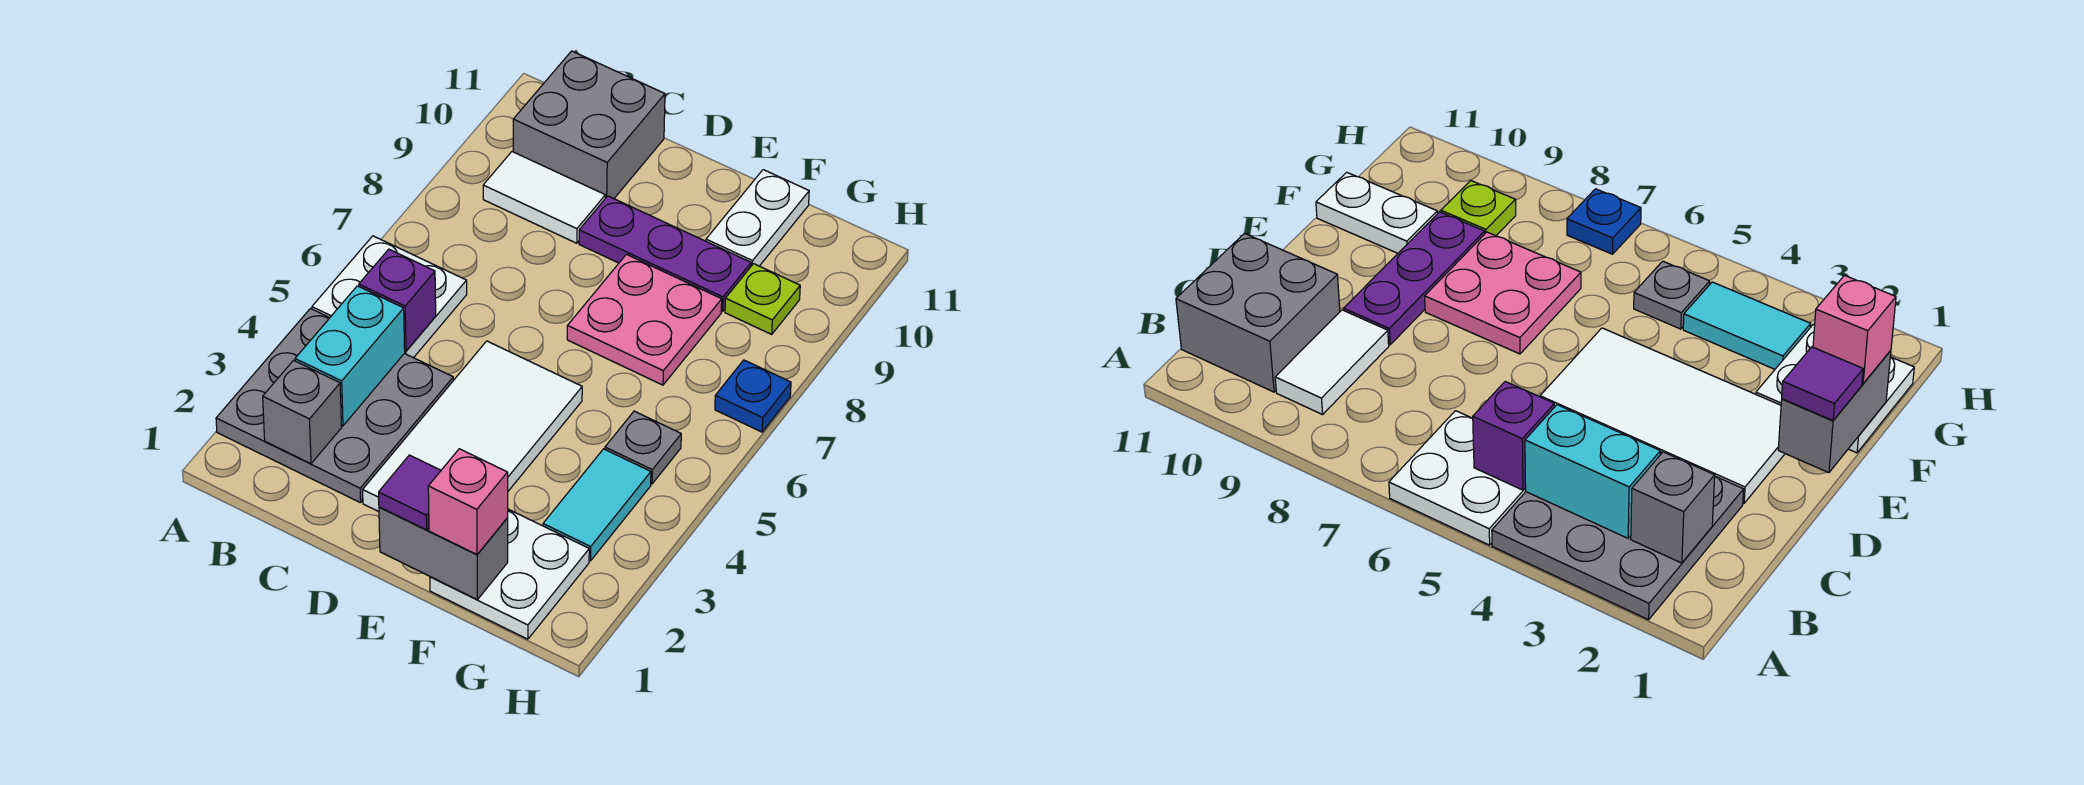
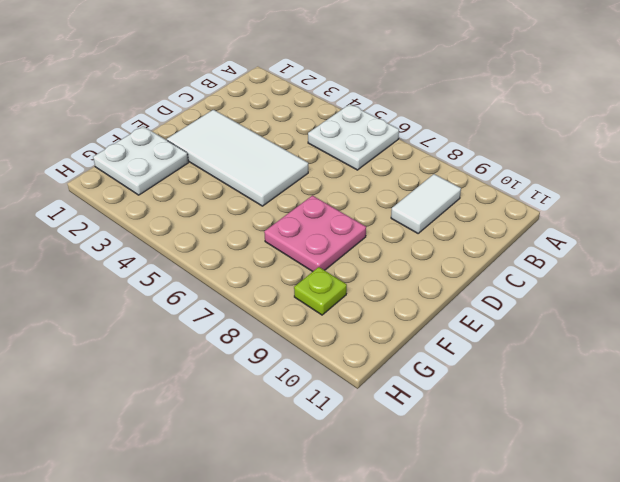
none -> grey plate A2:C4 level 1
none -> grey brick B10:C11 level 1
none -> purple plate D9:F9 level 1

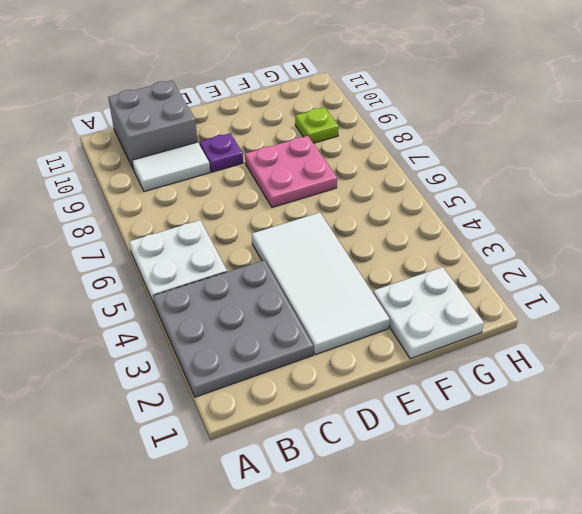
purple plate D9 level 1 -> purple plate D9:F9 level 1
none -> white plate F10:F11 level 1
none -> cyan tile G3:G4 level 1
none -> grey plate G5 level 1

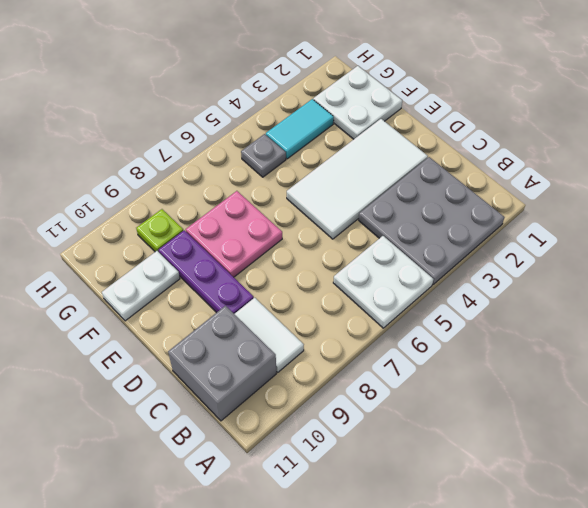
none -> blue plate H7 level 1
none -> grey brick B2 level 2
none -> cyan brick B3:B4 level 2

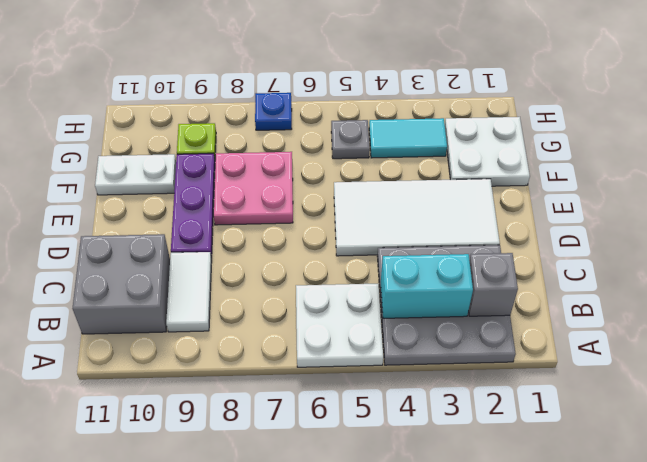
none -> purple brick B5 level 2
none -> grey brick E1:F1 level 2
none -> purple tile E1 level 3

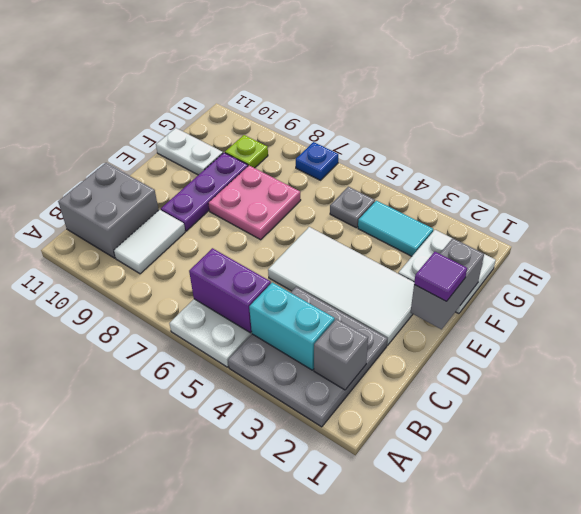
purple brick B5:B6 level 2 -> purple brick B5 level 2
none -> pink brick F1 level 3

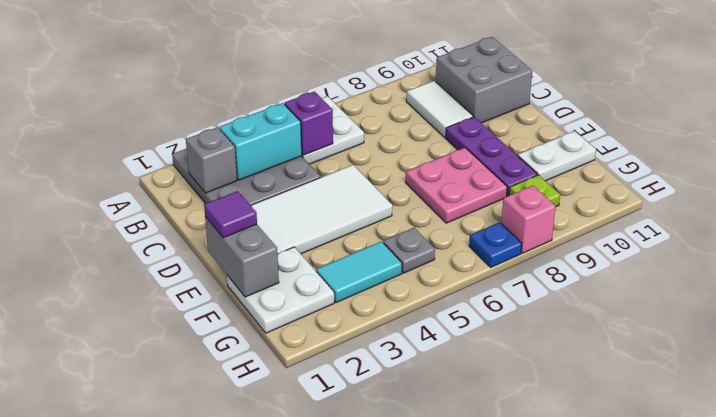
pink brick H8 level 1 -> pink brick F1 level 3

